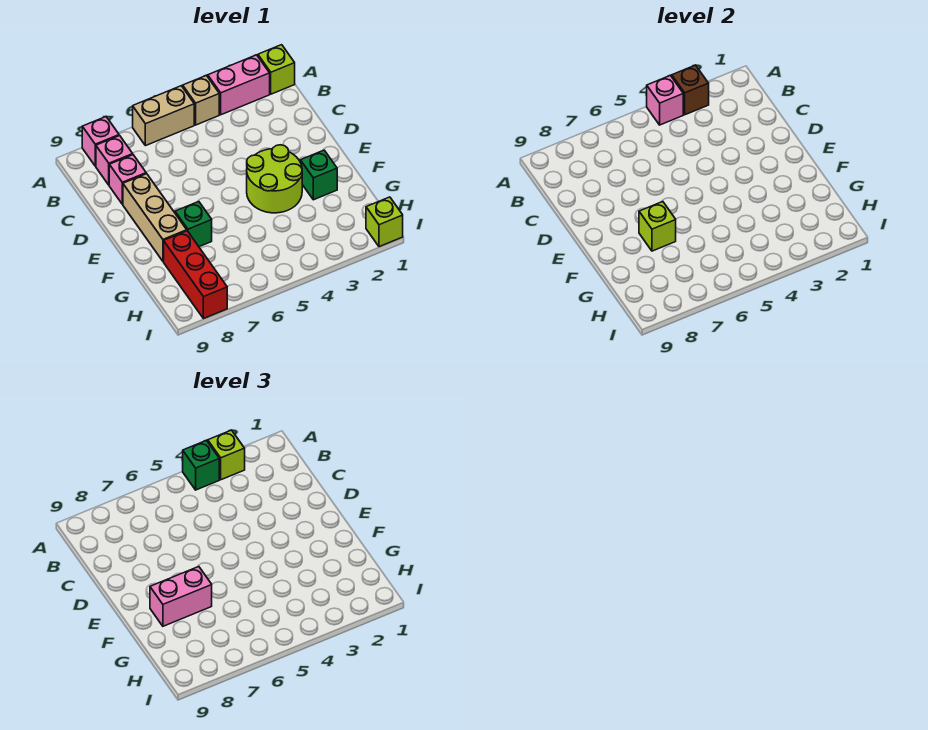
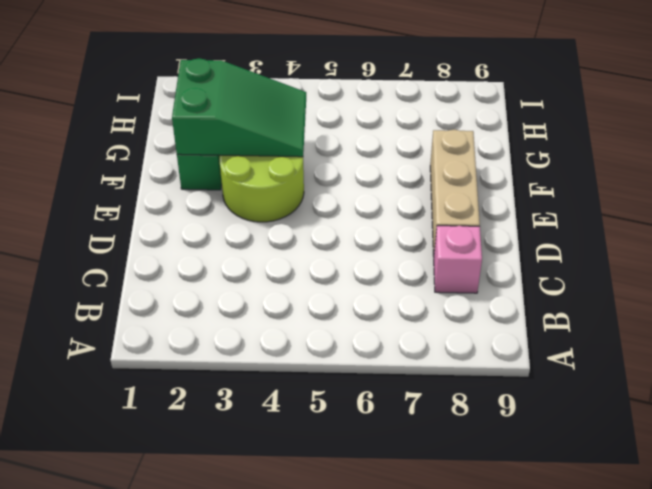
green slope F2:G4 level 2 top 2 -> none
none -> lime brick A1 level 1
none -> pink brick A2:A3 level 1
none -> tan brick A4 level 1

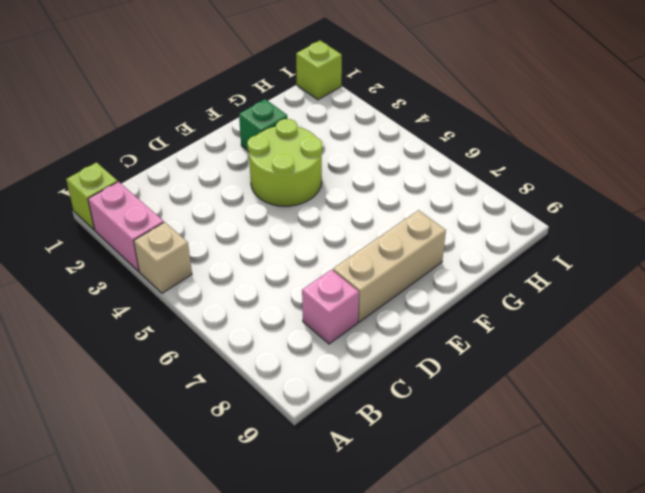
none -> tan brick A5:A6 level 1
none -> pink brick A8 level 1
none -> pink brick B8 level 1

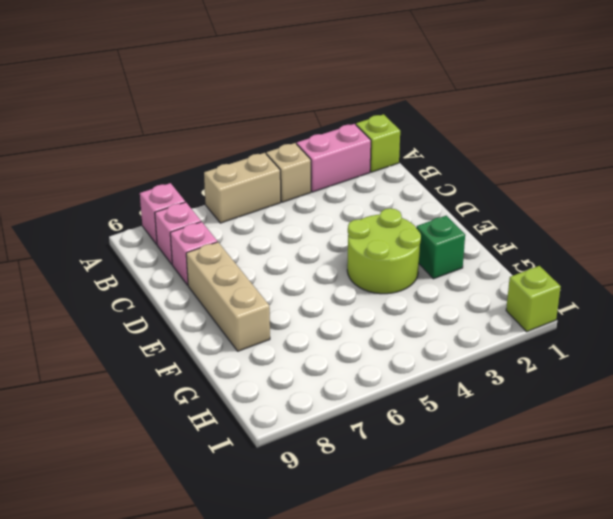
none -> green brick F7 level 1
none -> red brick G8:I8 level 1
none -> brown brick A3 level 2

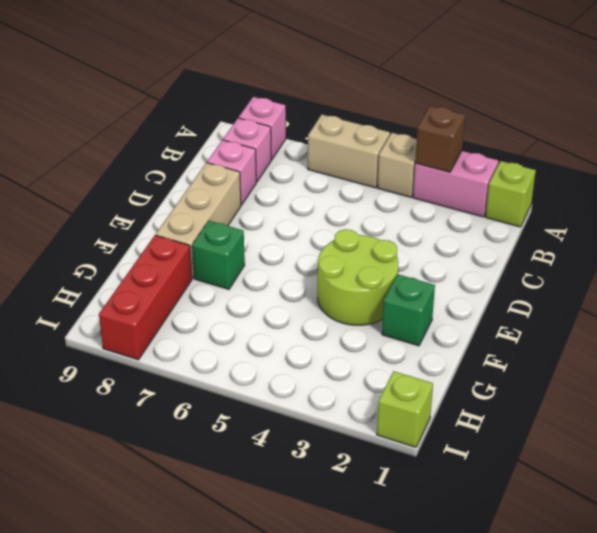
none -> pink brick A4 level 2
none -> lime brick F7 level 2
none -> lime brick A3 level 3

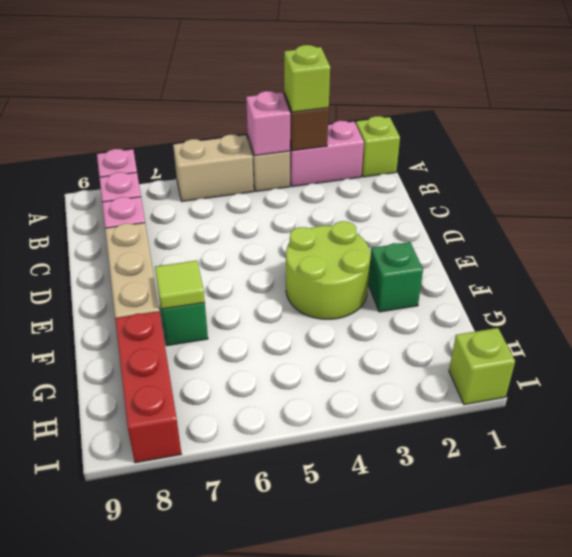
lime tile F7 level 2 -> lime brick F7 level 2
none -> green brick A4 level 3
none -> pink brick F7:F8 level 3

